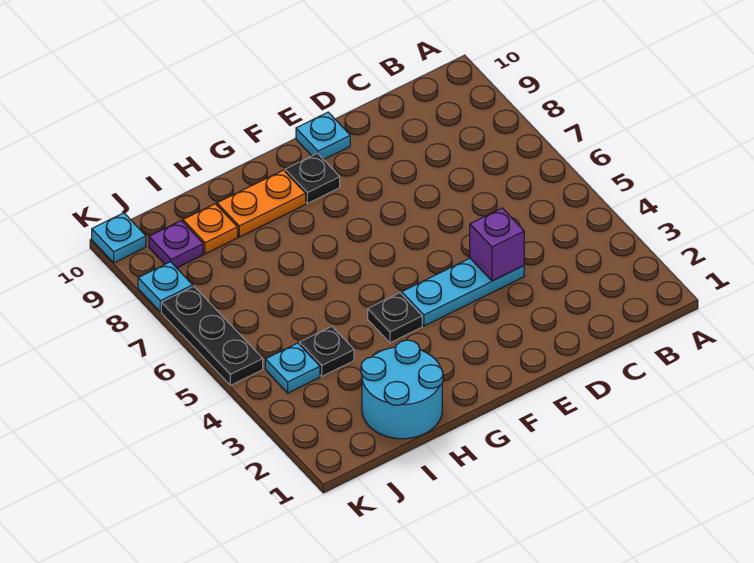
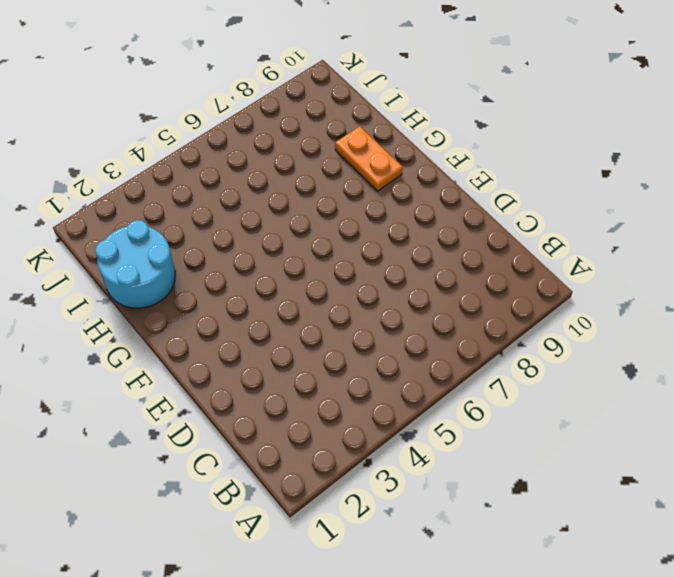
none -> cyan plate D4:F4 level 1
none -> cyan plate E10 level 1
none -> black plate F9 level 1

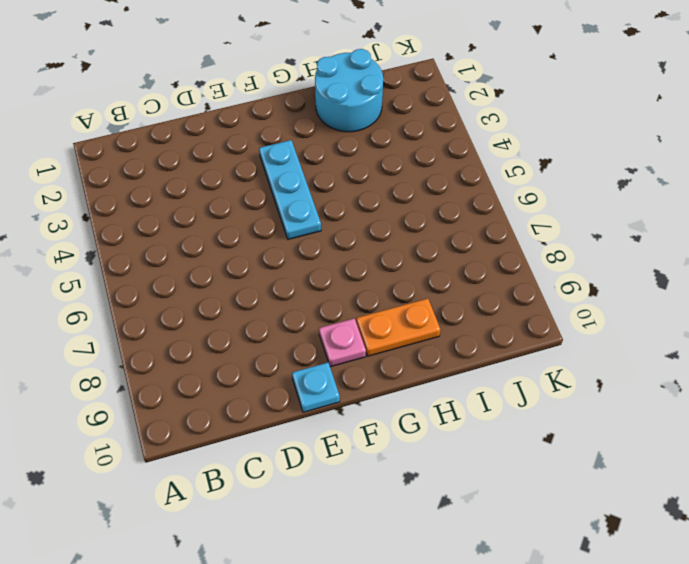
cyan plate F3:F5 level 1 -> cyan plate D4:F4 level 1
pink plate F9 level 1 -> black plate F9 level 1
none -> black plate G4 level 1
none -> black plate I4 level 1
none -> orange plate I9 level 1

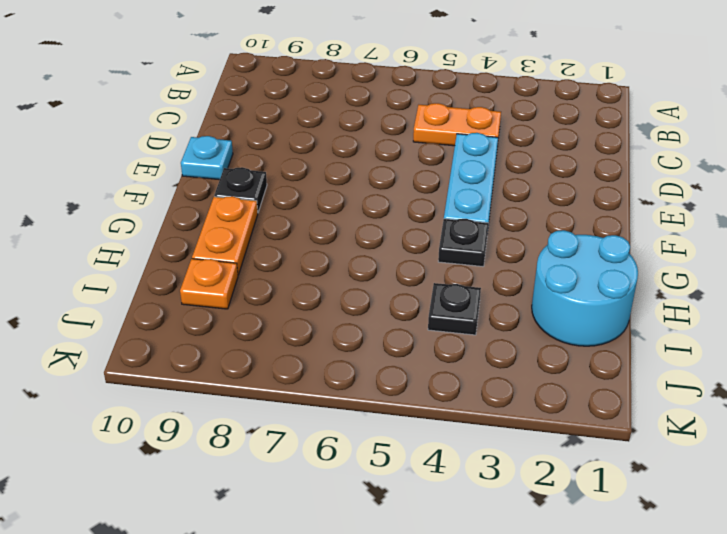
orange plate C4:C5 level 1 -> none
none -> cyan plate J4 level 1
none -> purple plate J9 level 1
none -> black plate K5:K7 level 1

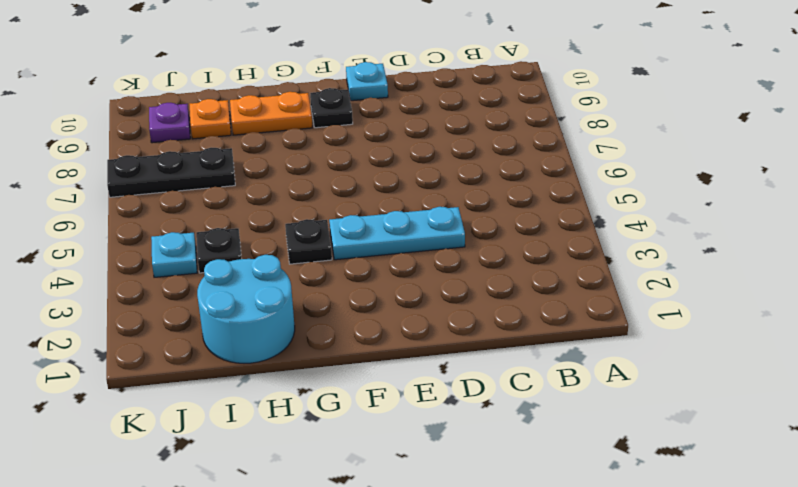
black plate I7:K7 level 1 -> black plate K5:K7 level 1
none -> cyan plate K8 level 1
none -> cyan plate K10 level 1
none -> purple brick D4 level 2

